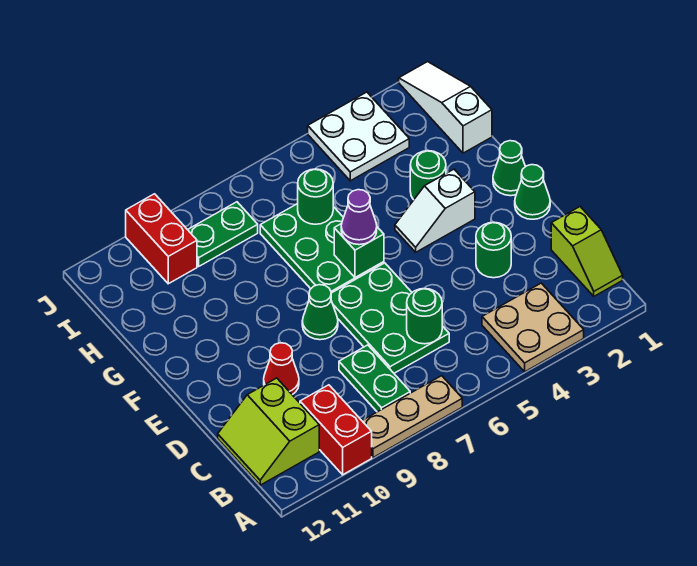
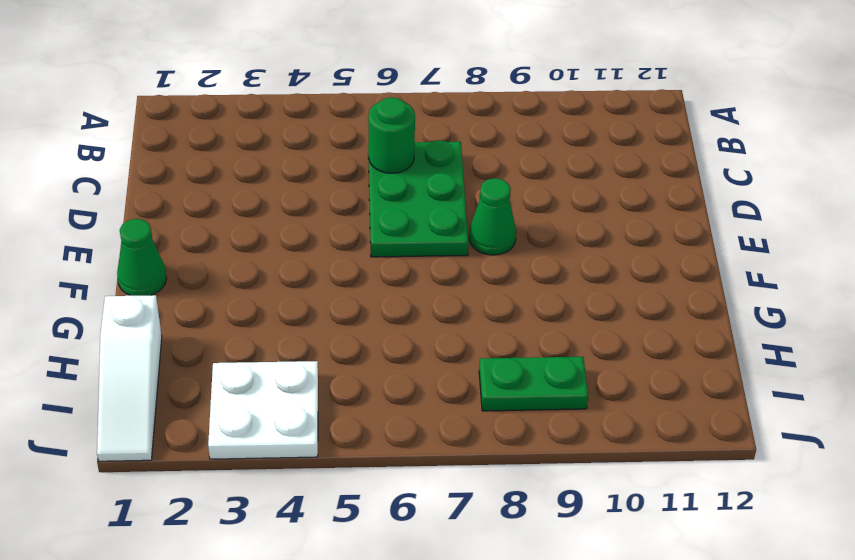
none -> tan plate A3:B4 level 1
none -> tan plate A7:A9 level 1
none -> red brick A10:B10 level 1

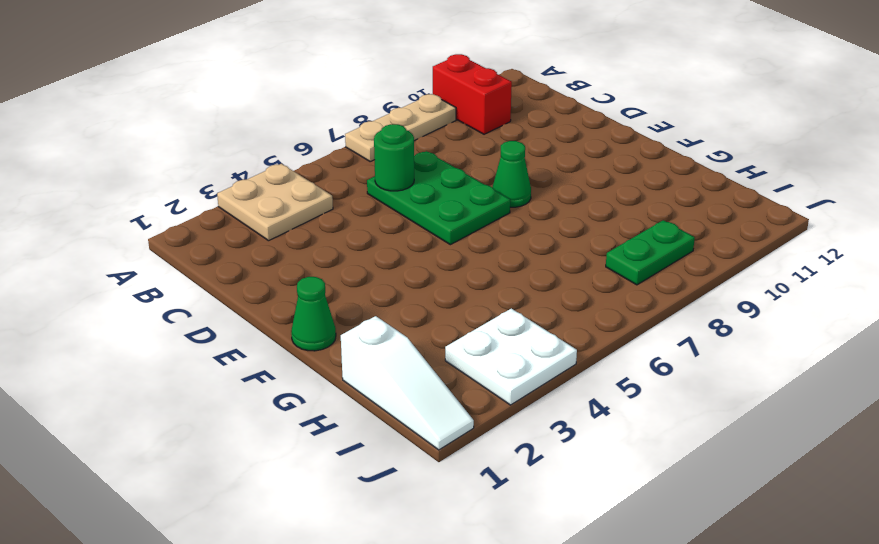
none -> lime slope B1:C1 level 1 top C
none -> green plate B8:C8 level 1
none -> lime slope B11:C12 level 1 top 11

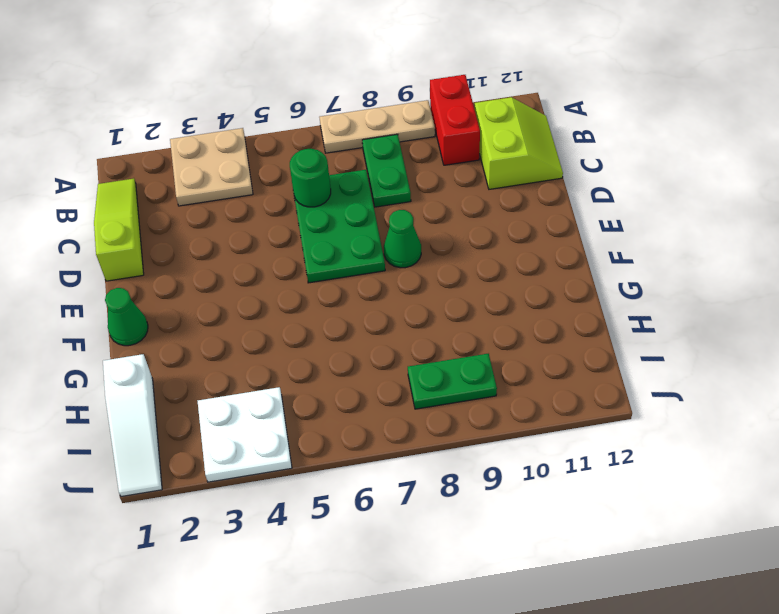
lime slope B1:D1 level 1 top D -> lime slope B1:C1 level 1 top C
none -> green round brick D3 level 1
none -> red cone D10 level 1
none -> green cone E1 level 1

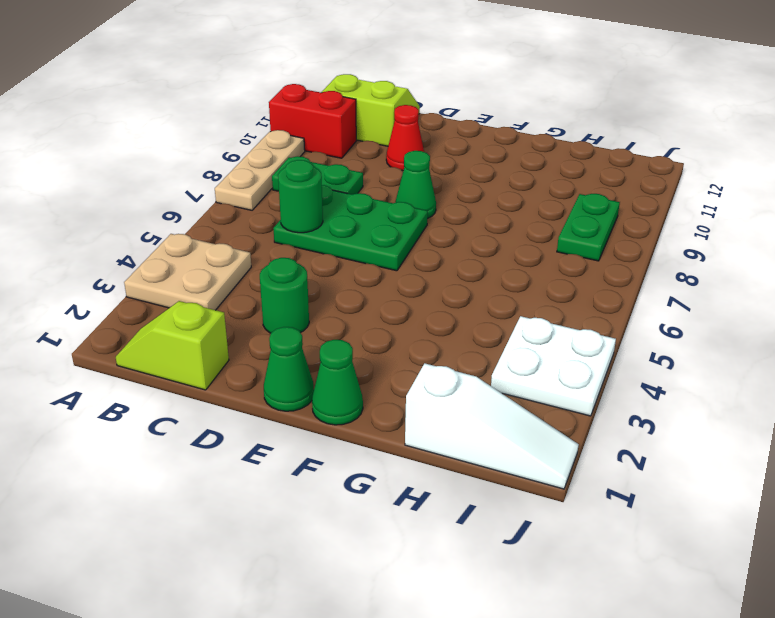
none -> white slope F3:F4 level 1 top 3
none -> green plate F6:H7 level 1
none -> green round brick G3 level 1

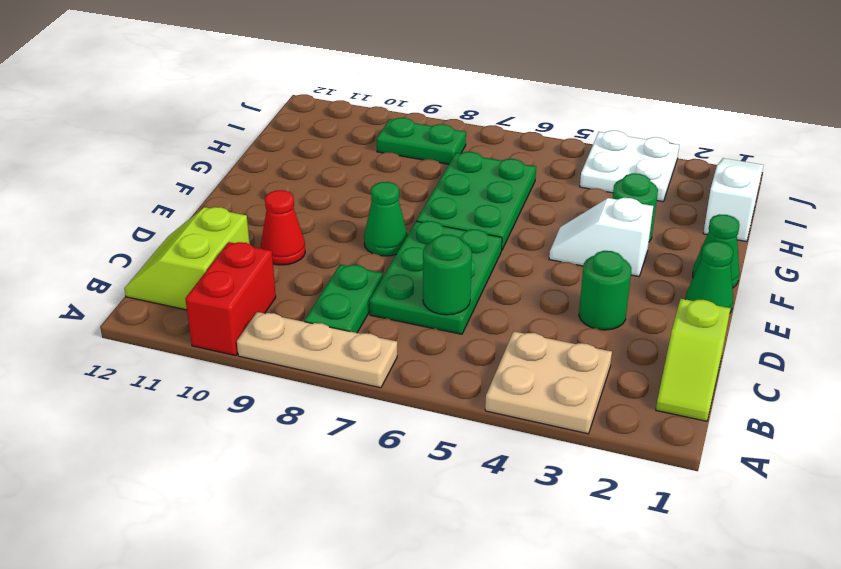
none -> red brick I10:J10 level 1
none -> green brick F6 level 2
none -> green round brick H6 level 2

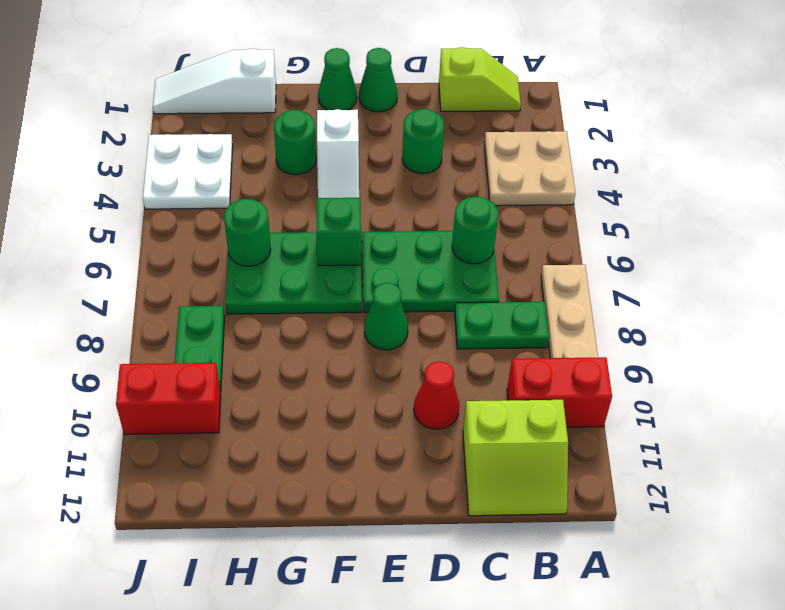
none -> purple cone F6 level 3

